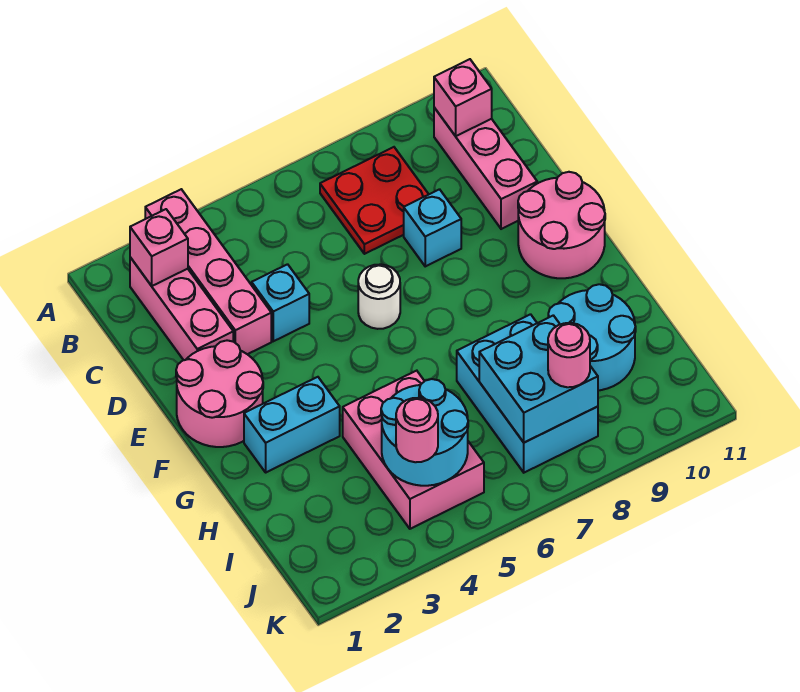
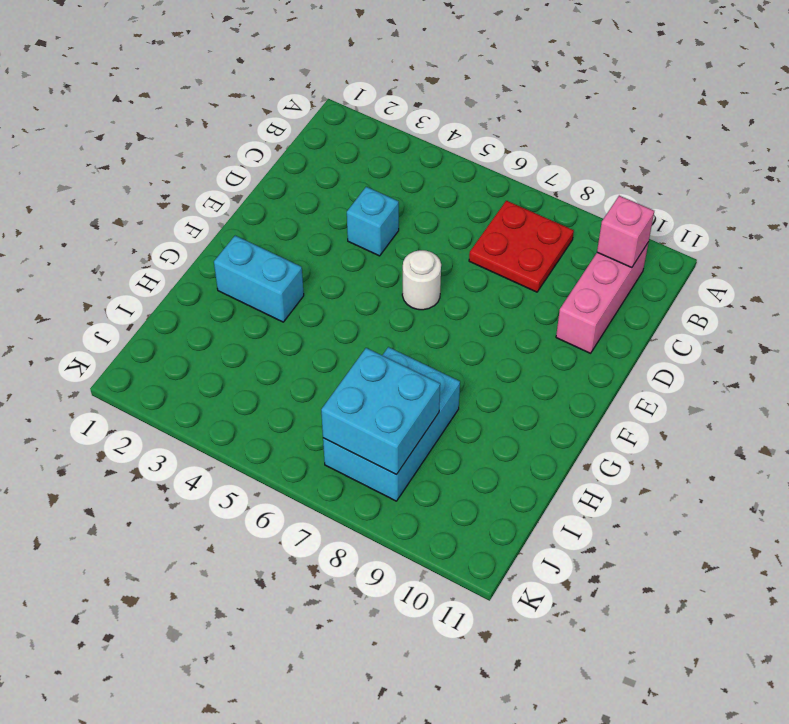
none -> pink brick A3:D3 level 1
none -> pink brick B2:D2 level 1
none -> cyan brick D8 level 1

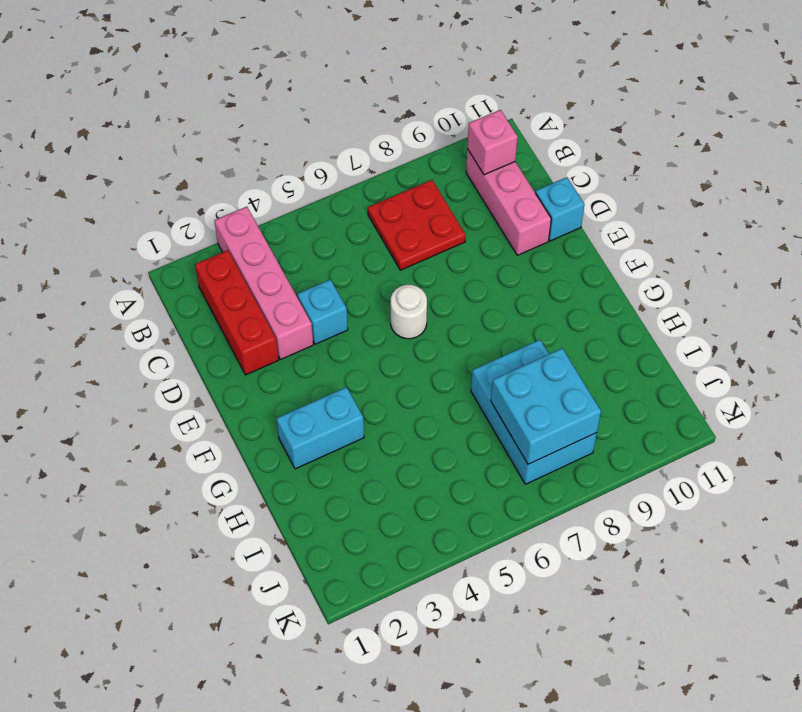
red brick B2:D2 level 1 -> pink brick B2:D2 level 1
cyan brick D11 level 1 -> cyan brick D8 level 1
none -> pink round brick E1:F2 level 1
none -> pink round brick E10:F11 level 1
none -> pink brick H4:J5 level 1

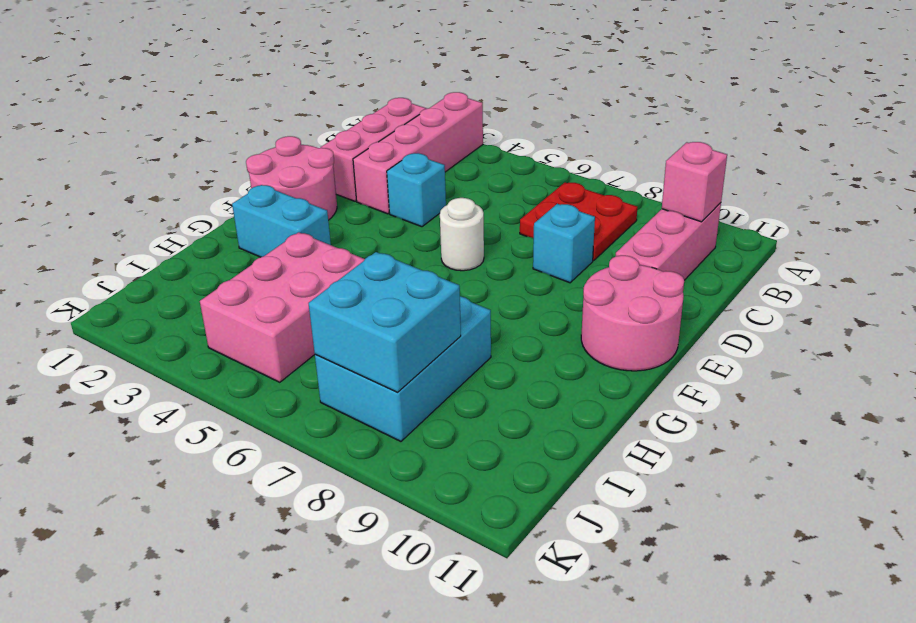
none -> cyan round brick H9:I10 level 1
none -> pink brick B2 level 2
none -> cyan round brick I4:J5 level 2

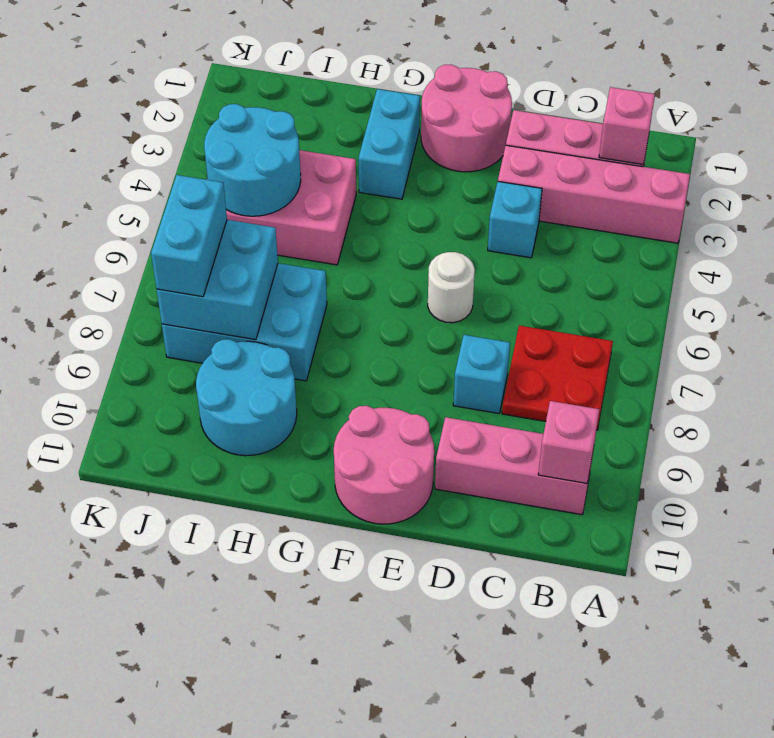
cyan brick J7:J8 level 3 -> pink round brick J8 level 3
none -> pink round brick J4 level 3

